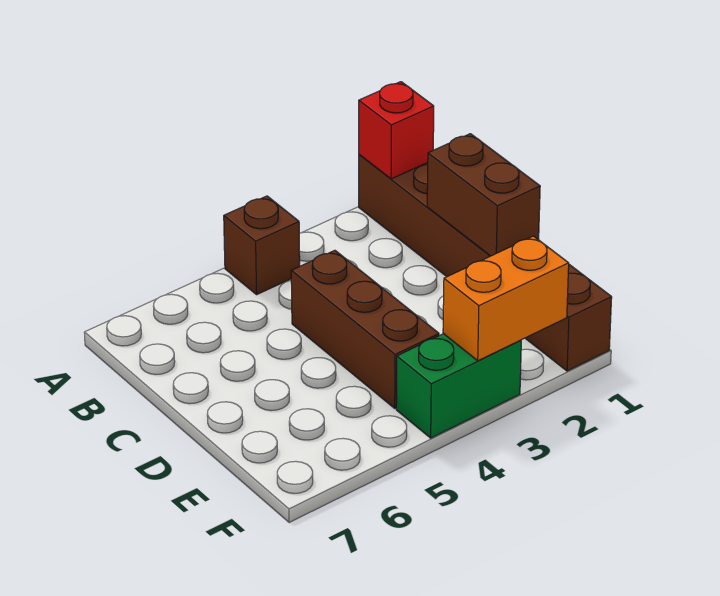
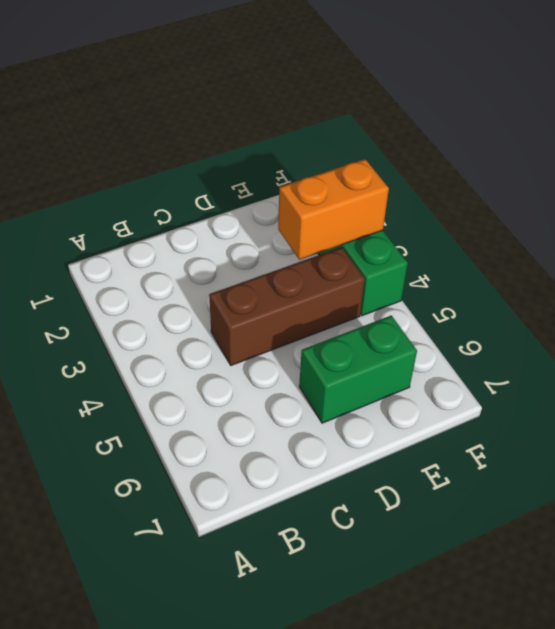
green brick D6:E6 level 1 -> none
orange brick E3:F3 level 2 -> orange brick F2:F3 level 2
none -> brown brick A1:F1 level 1
none -> brown brick A4 level 1

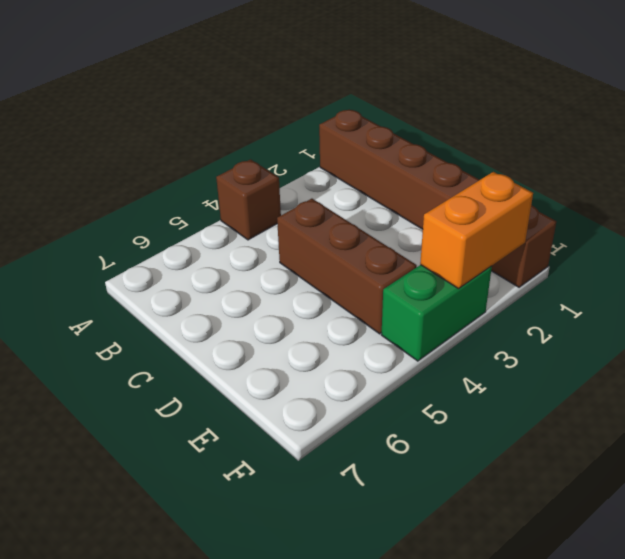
none -> red brick A1 level 2
none -> brown brick C1:D1 level 2

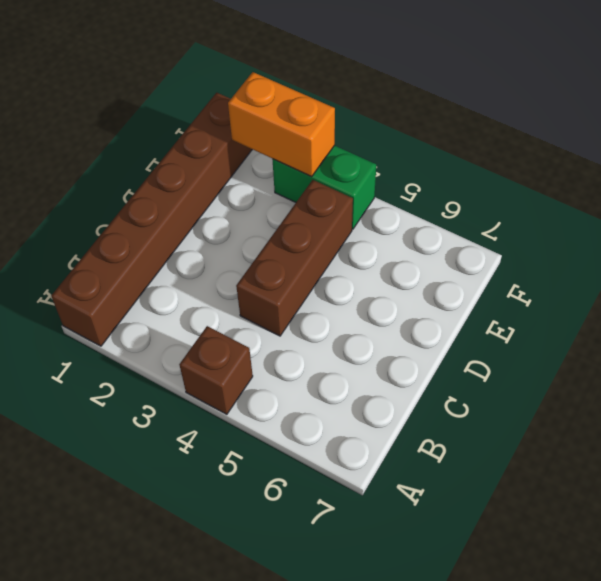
none -> red brick A1 level 2
none -> brown brick C1:D1 level 2

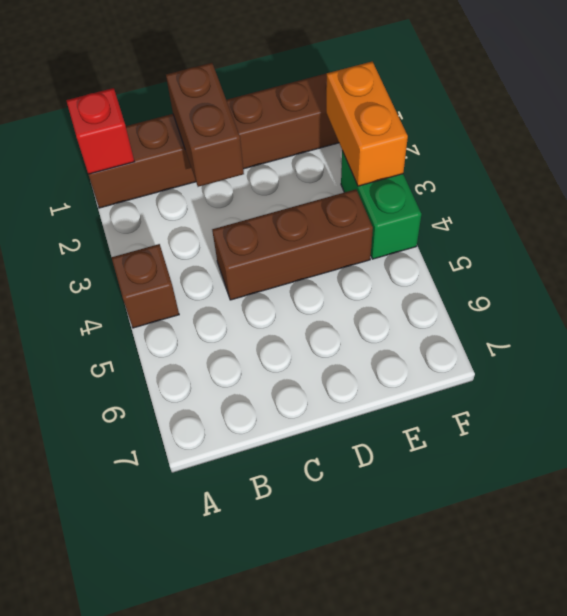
brown brick C1:C2 level 2 -> brown brick C1:D1 level 2

